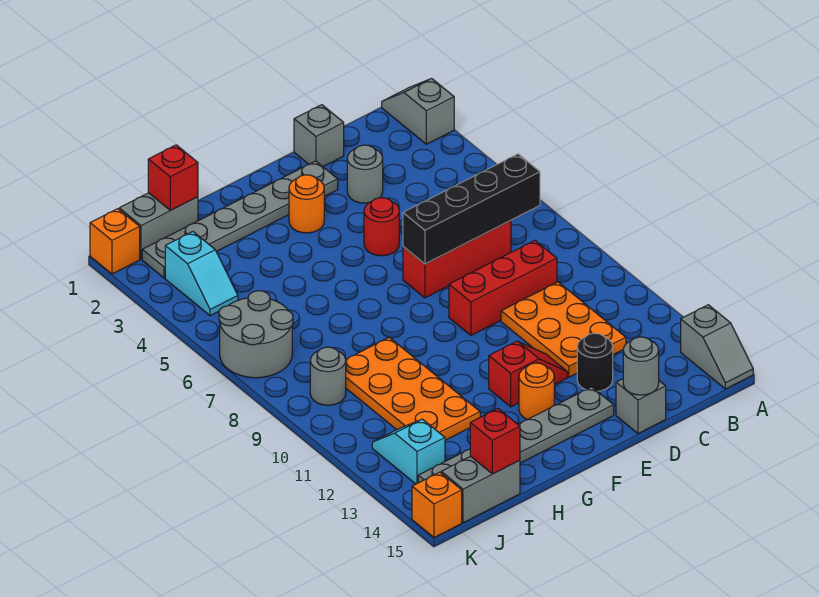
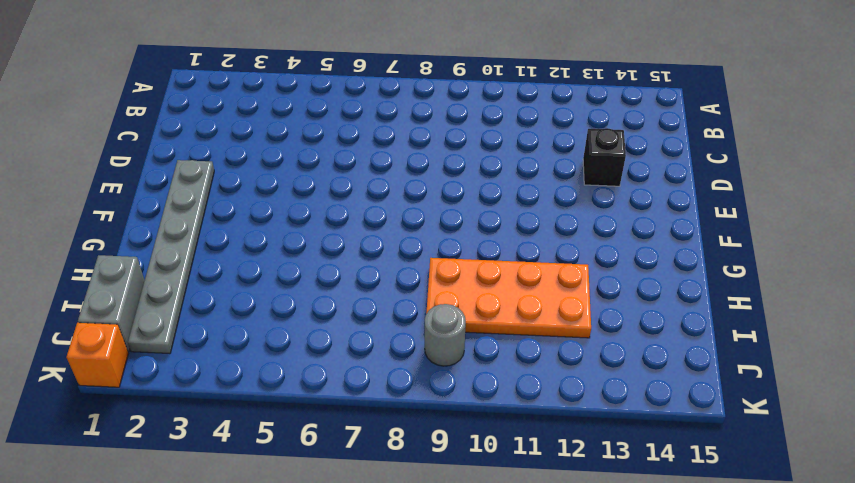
black brick D13 level 1 -> black round brick D13 level 1
none -> grey slope A1:A2 level 1 top 2
none -> grey slope A14:A15 level 1 top 14
none -> red brick C7:E7 level 1

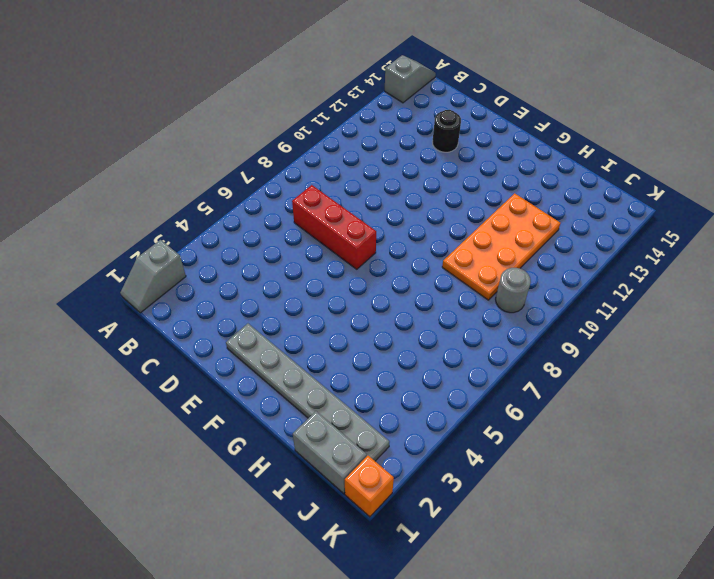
none -> red brick C9:E9 level 1
none -> orange plate C10:D12 level 1
none -> grey brick D1 level 1

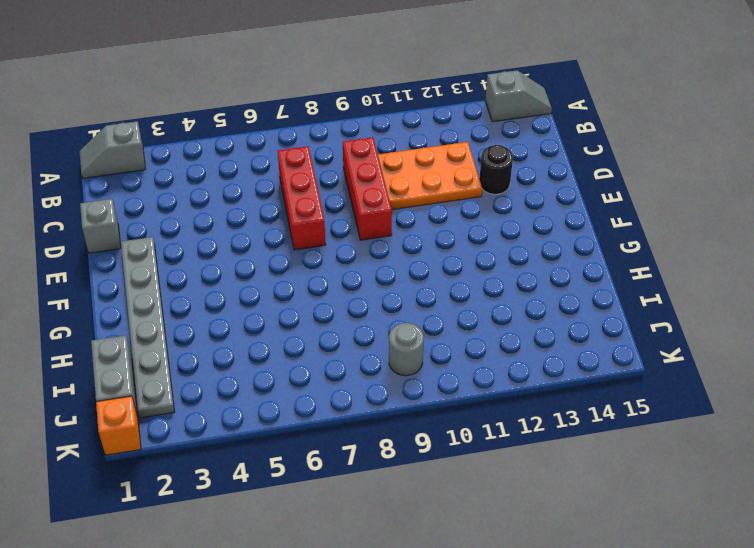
none -> grey round brick D3 level 1
none -> grey brick D15 level 1
none -> red round brick E5 level 1

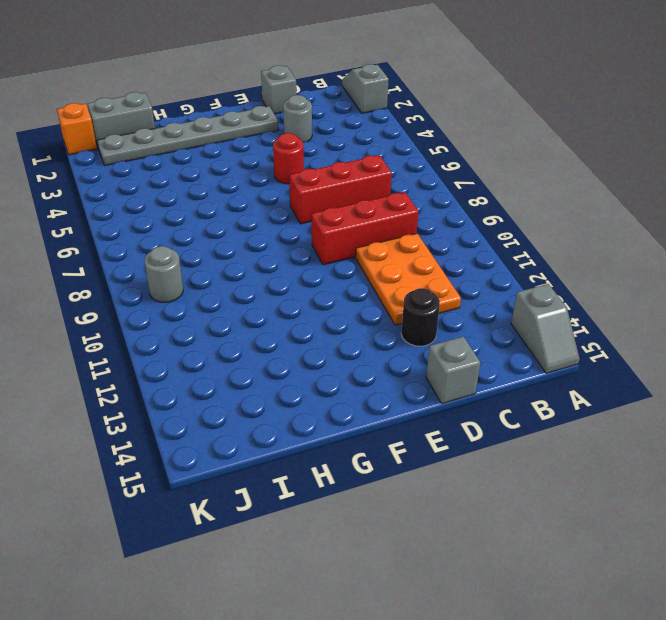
none -> red slope E12:F12 level 1 top F
none -> grey plate E14:J14 level 1
none -> orange round brick F3 level 1

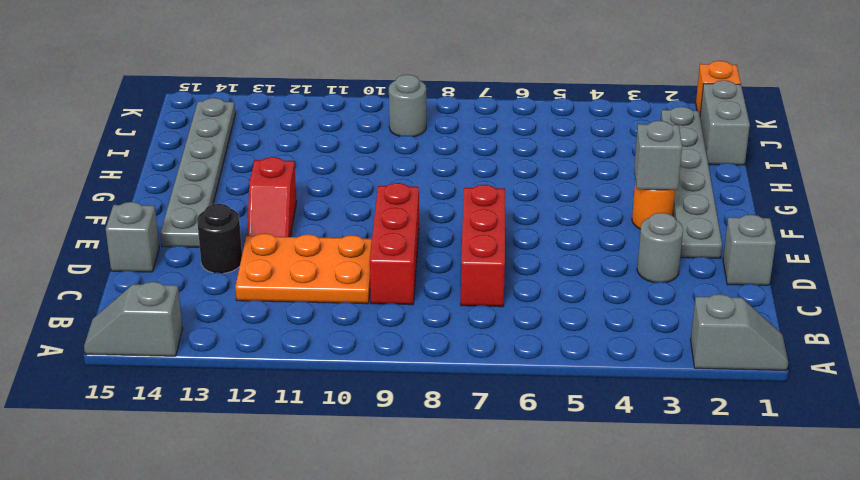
grey brick F3 level 2 -> none
none -> red round brick E5 level 1
none -> orange round brick F13 level 1
none -> orange plate H9:I12 level 1

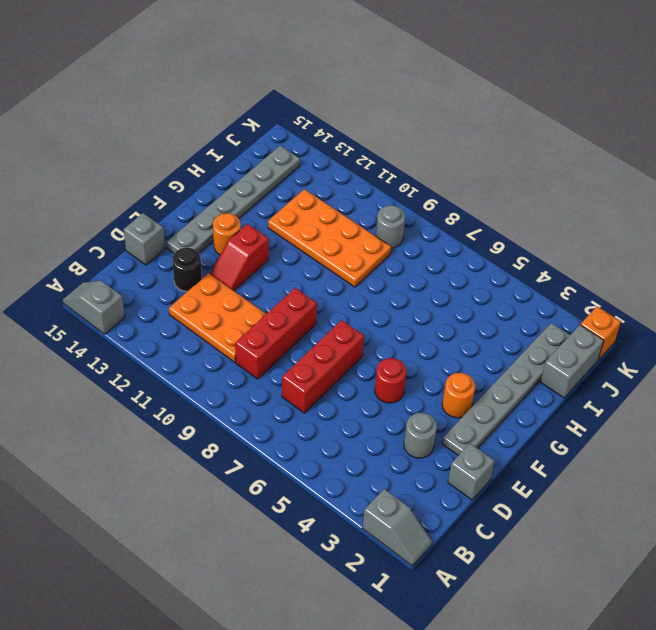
none -> grey brick I15:J15 level 1
none -> cyan slope J3:J4 level 1 top 3
none -> grey round brick J6:K7 level 1

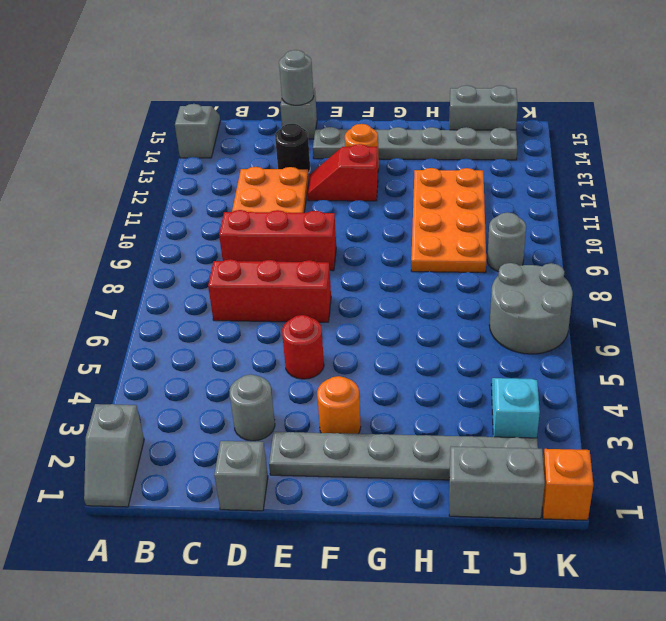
none -> cyan slope J12:J13 level 1 top 13
none -> orange brick K15 level 1
none -> black brick B7:E7 level 2

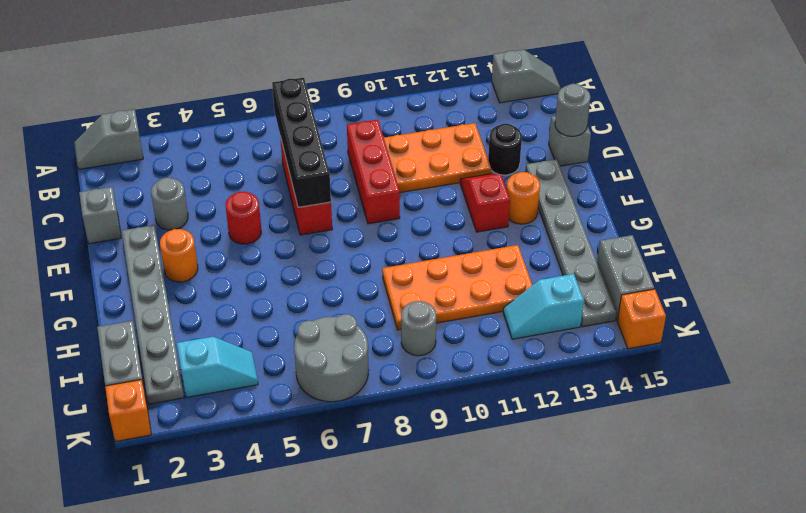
none -> red brick I1 level 2
none -> red brick I15 level 2

